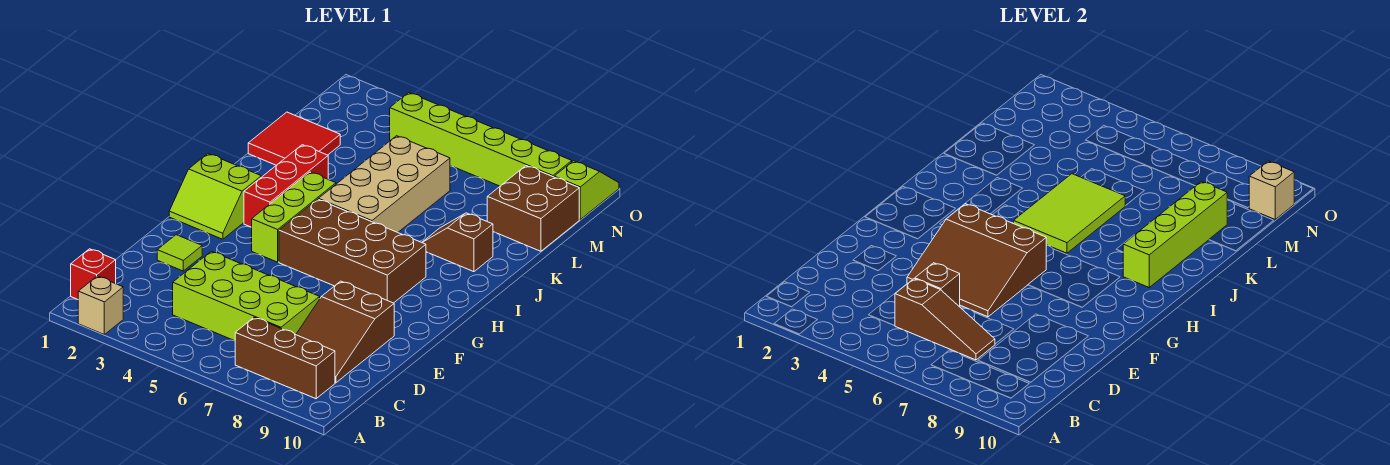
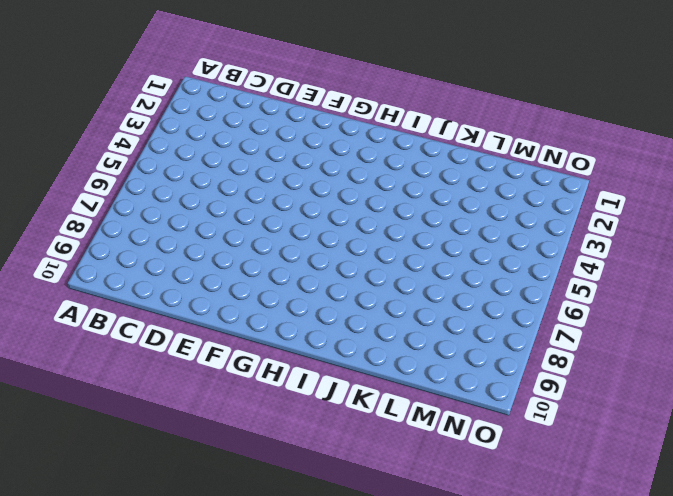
none -> tan brick A2 level 1
none -> red brick B1 level 1
none -> brown brick B7:B9 level 1

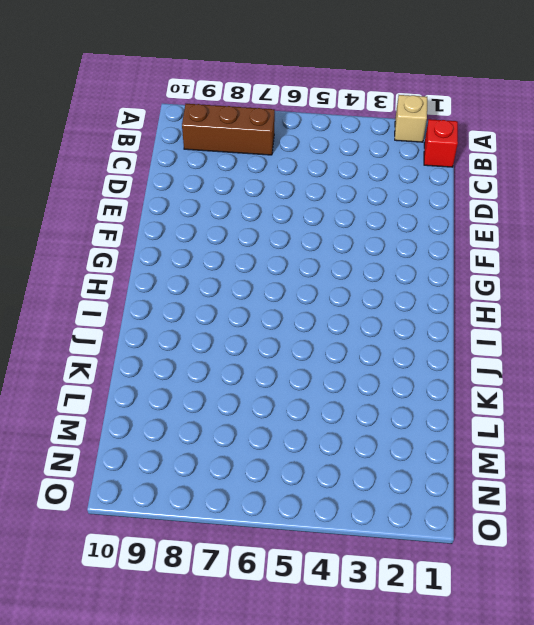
none -> lime brick C4:D7 level 1
none -> brown slope C8:E9 level 1 top E
none -> lime tile E2 level 1

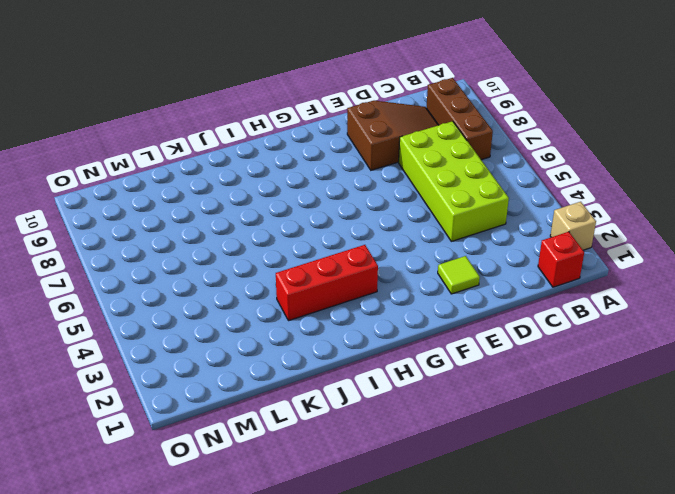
none -> lime slope G1:H2 level 1 top H
none -> lime brick G4:I4 level 1
none -> brown brick G5:H8 level 1

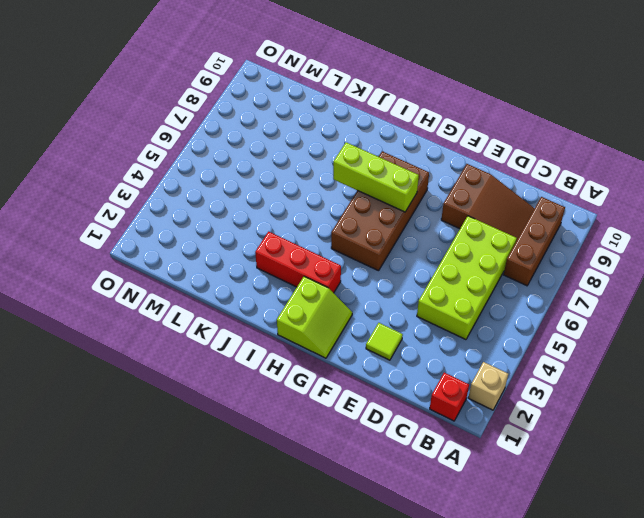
lime brick G7:I7 level 2 -> lime brick G4:I4 level 1
none -> tan brick I5:L6 level 1
none -> brown slope J8:J9 level 1 top 9
none -> red tile K1:L2 level 1

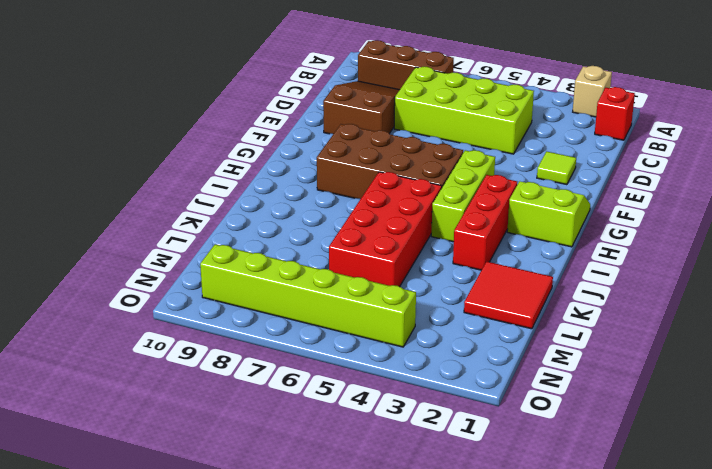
red brick I5:L6 level 1 -> tan brick I5:L6 level 1
none -> brown slope J8:J9 level 1 top 9
none -> brown brick L9:M10 level 1
none -> lime slope N10:O10 level 1 top N

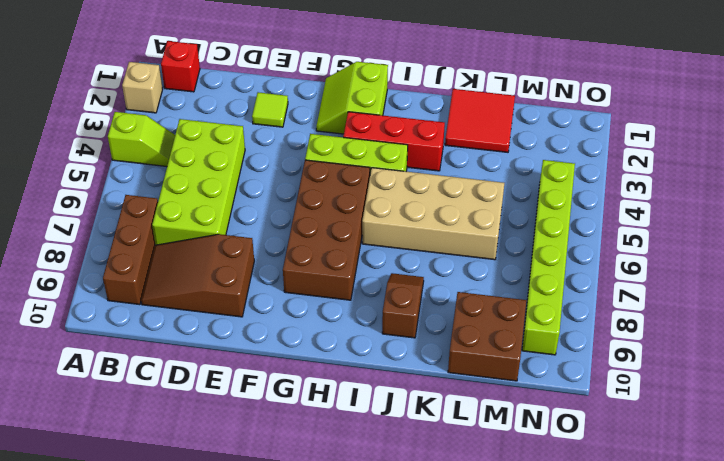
lime slope A4:B4 level 1 top A -> lime slope N10:O10 level 1 top N
none -> brown slope C5:C7 level 2 top 5
none -> brown brick D5 level 2
none -> brown slope E4:G6 level 2 top G

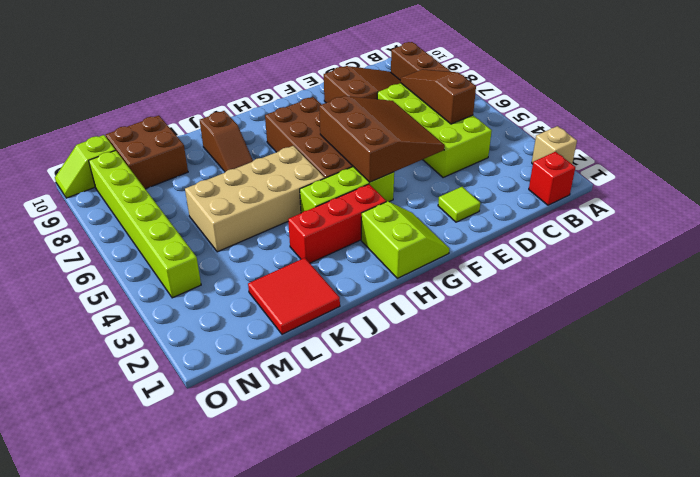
none -> brown brick D5 level 2
none -> lime tile I5:K6 level 2
none -> lime brick I9:L9 level 2

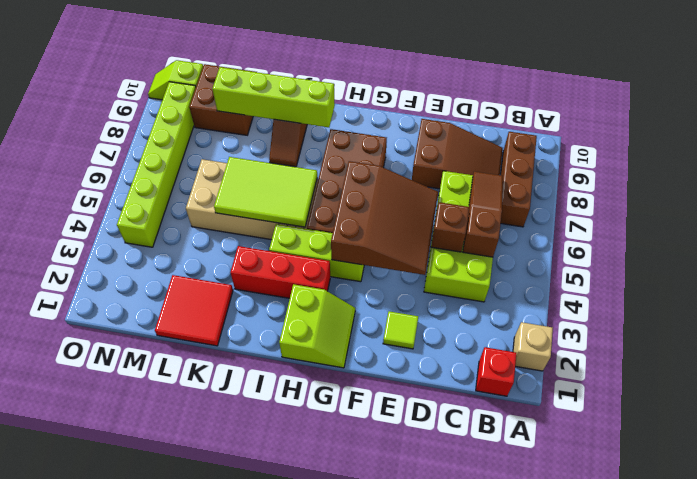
none -> tan brick N10 level 2

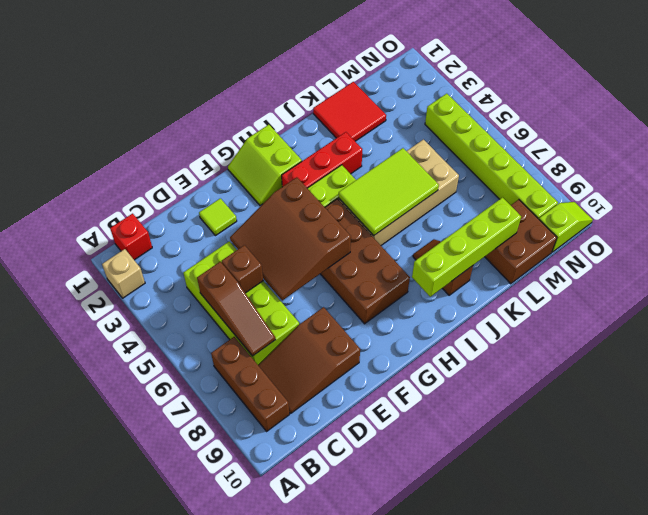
none -> tan brick N10 level 2

